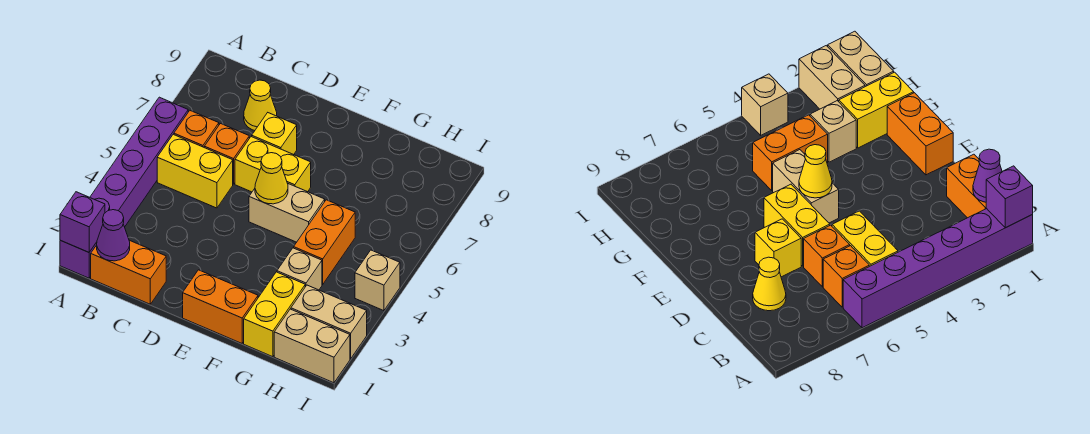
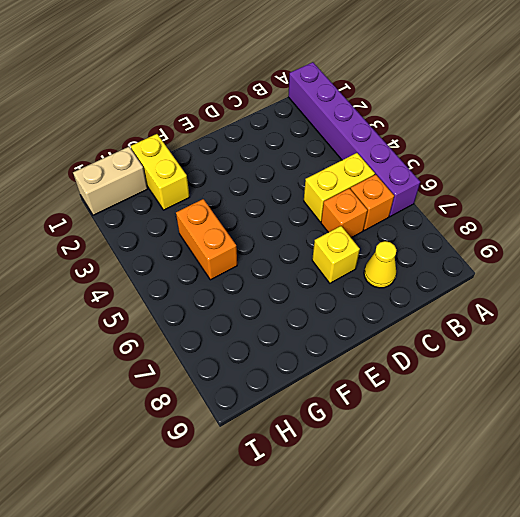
none -> orange brick B1:C1 level 1
none -> yellow brick D6:E6 level 1
none -> orange brick E1:F1 level 1

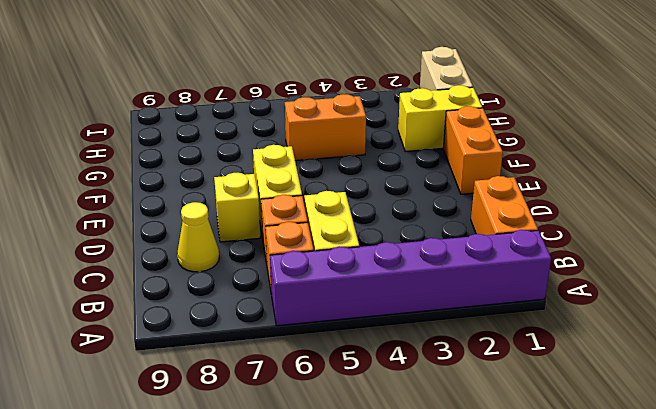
none -> tan brick E5:F5 level 1
none -> tan brick G3 level 1
none -> tan brick H2:I2 level 1

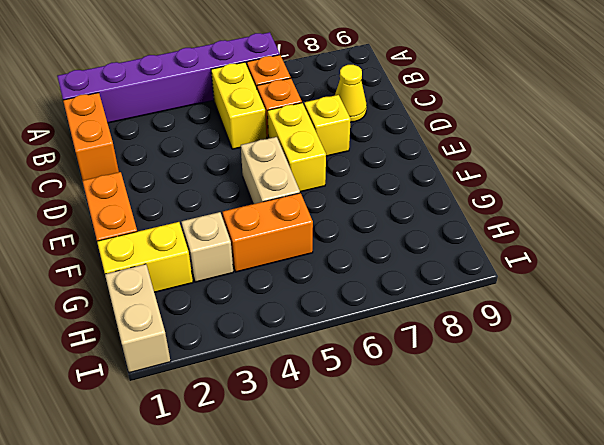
none -> tan brick H2:I2 level 1
none -> tan brick I4 level 1
none -> purple brick A1 level 2

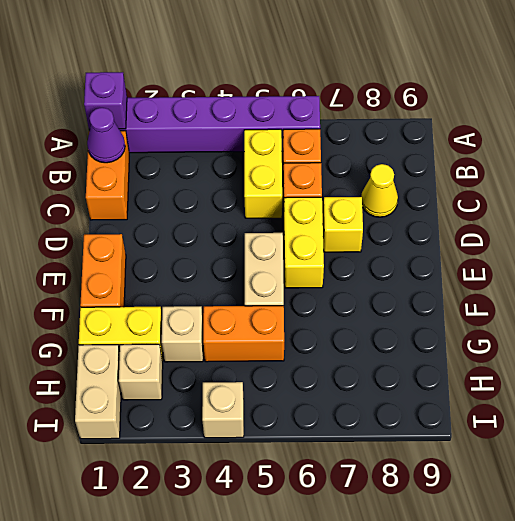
tan brick H2 level 1 -> tan brick H2:I2 level 1
none -> yellow cone E5 level 2

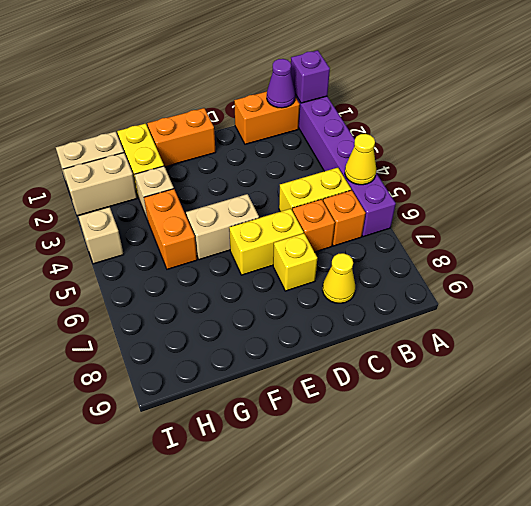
yellow cone A5 level 2 -> yellow cone E5 level 2

